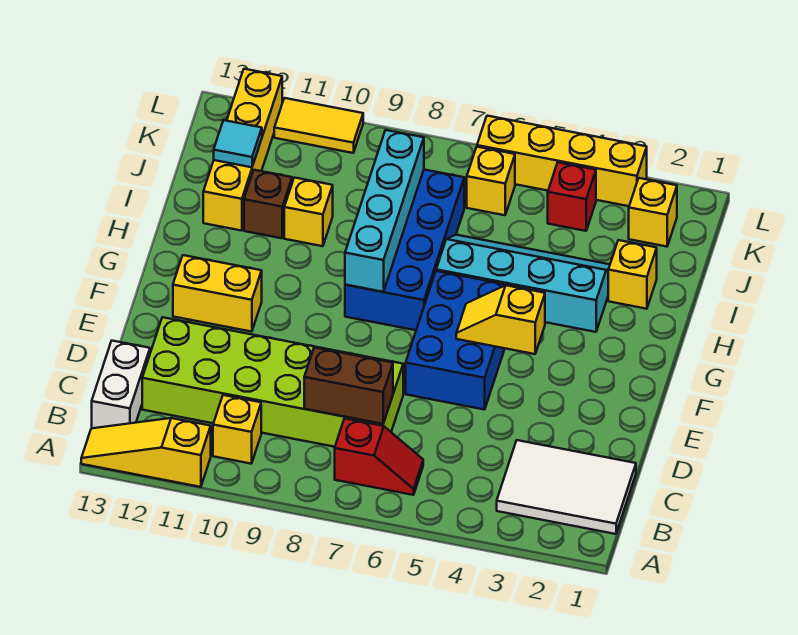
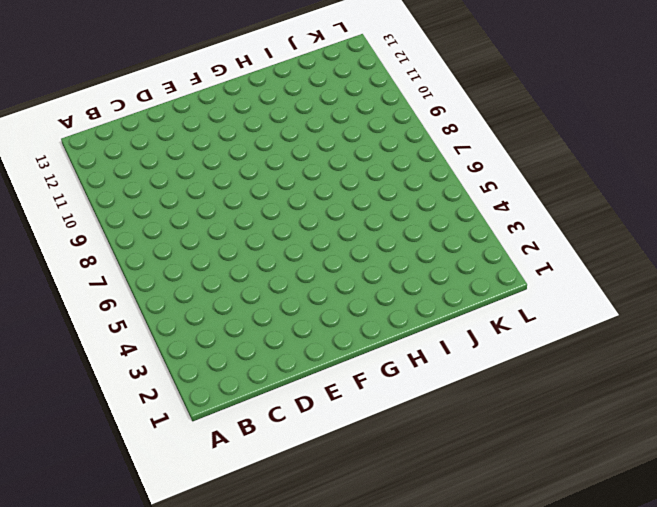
none -> yellow slope A11:A13 level 1 top 11
none -> white tile B1:C3 level 1
none -> red slope B6:B7 level 1 top 7

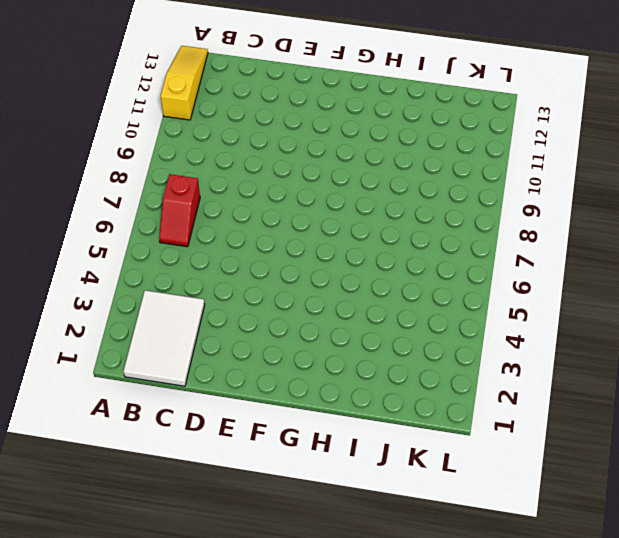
none -> yellow brick B10 level 1
none -> white brick B13:C13 level 1
none -> lime brick C7:D12 level 1

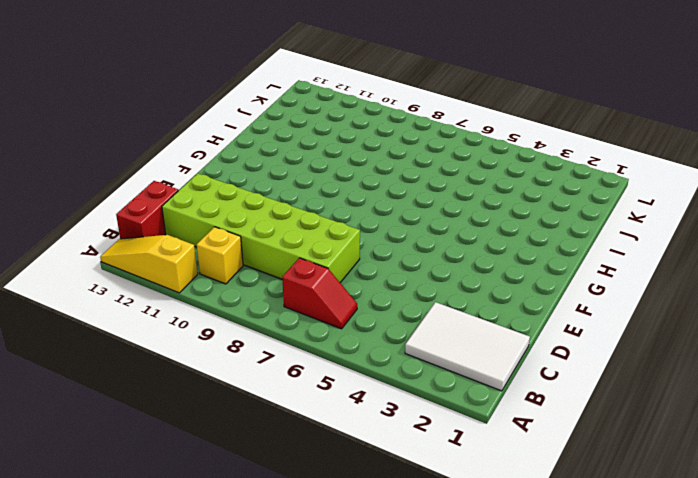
red brick B13:C13 level 1 -> white brick B13:C13 level 1
none -> blue brick E5:G6 level 1
none -> yellow brick F11:F12 level 1
none -> blue brick G7:J8 level 1

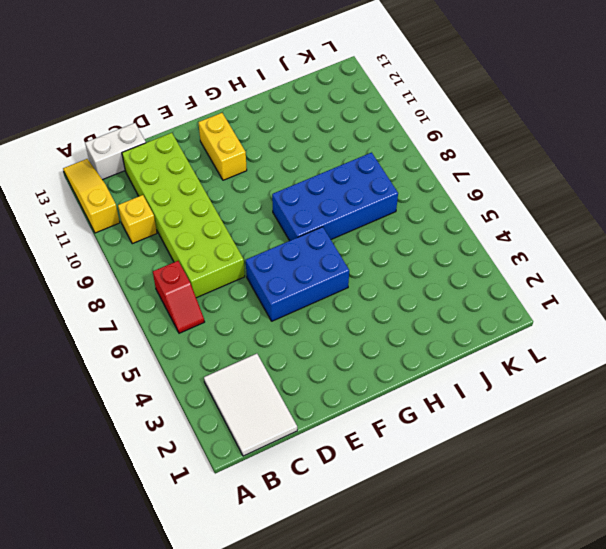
none -> cyan slope H3:I6 level 1 top H
none -> yellow brick I2 level 1
none -> yellow brick I10 level 1

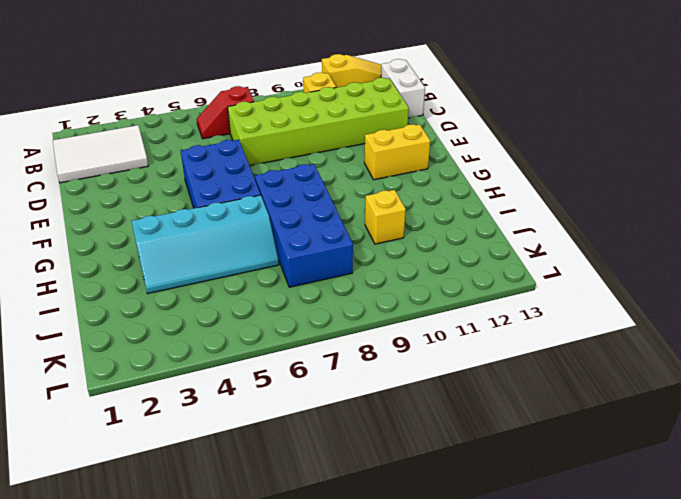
none -> yellow brick I2 level 1
none -> brown brick I11 level 1
none -> yellow brick I12:L12 level 1

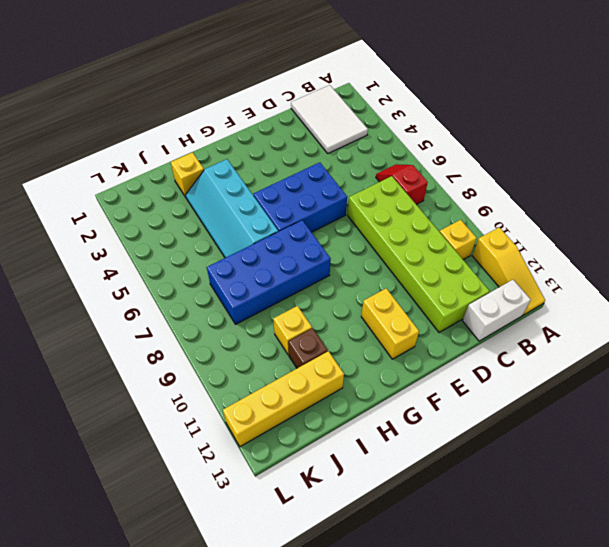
none -> yellow brick K2 level 1
none -> red brick K4 level 1
none -> yellow brick K6 level 1

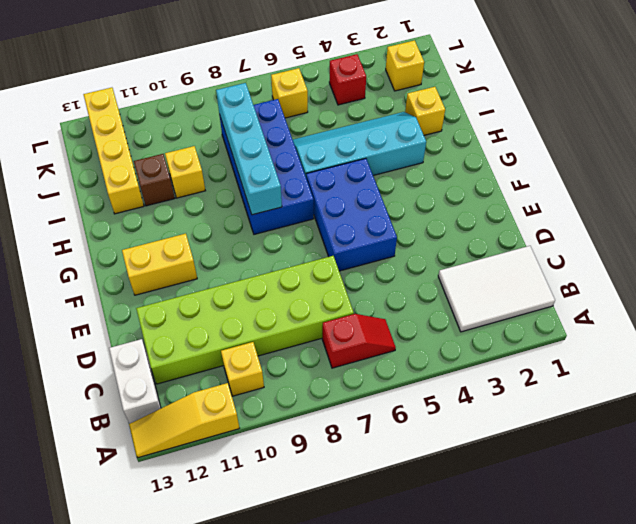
none -> yellow brick L3:L6 level 1
none -> yellow tile L10:L11 level 1
none -> brown brick C7:C8 level 2

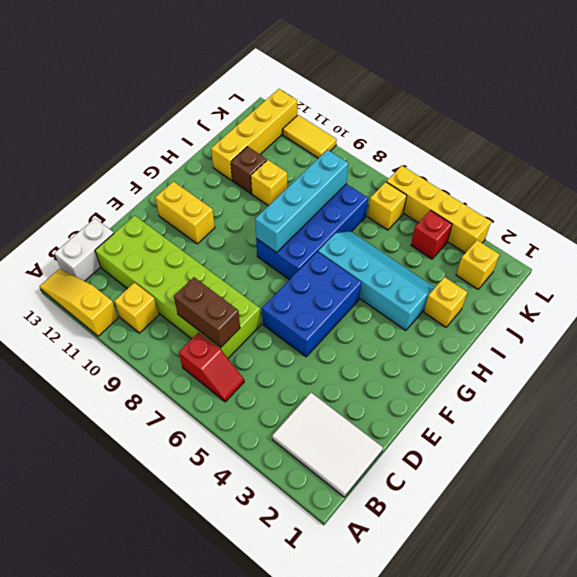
none -> yellow slope F4:F5 level 2 top 4
none -> cyan tile J12 level 2

